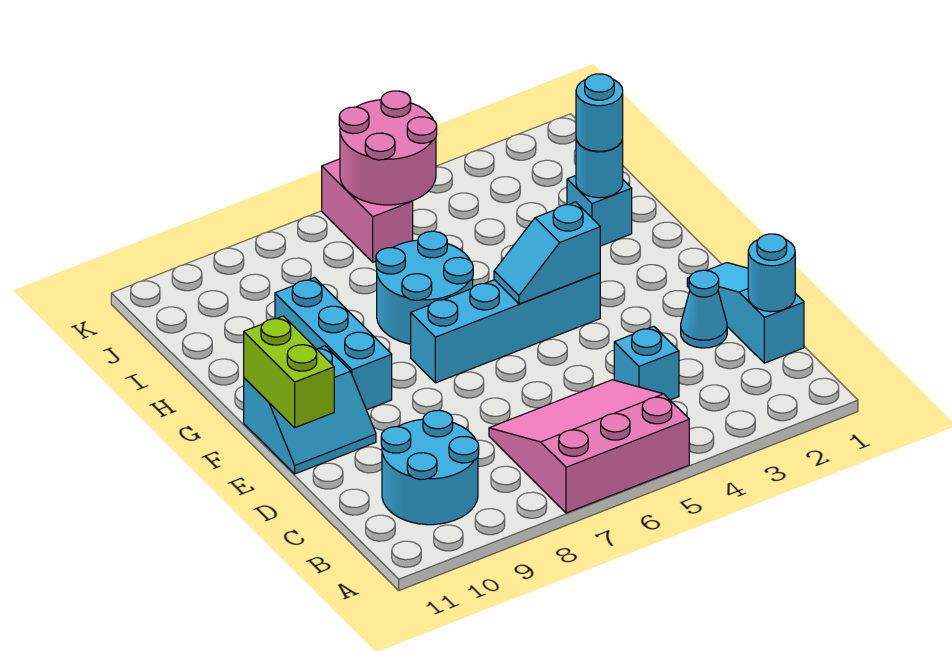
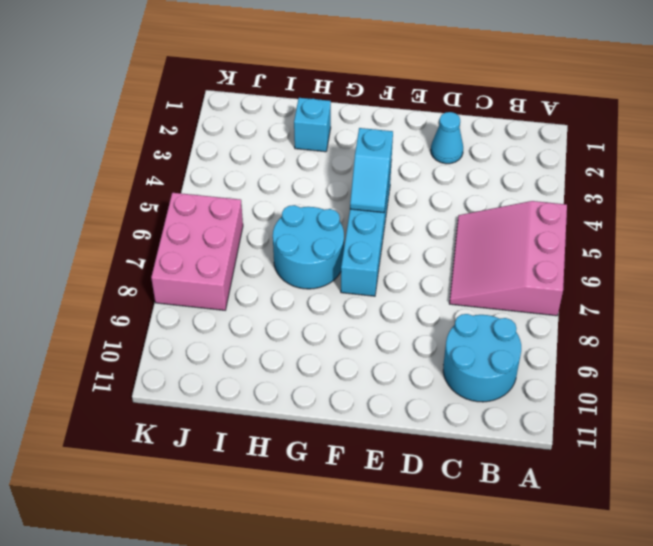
pink brick J6:K8 level 1 -> pink brick J6:K6 level 1
none -> cyan slope C1:E1 level 1 top C
none -> cyan brick C4 level 1
none -> cyan slope E10:F11 level 1 top F

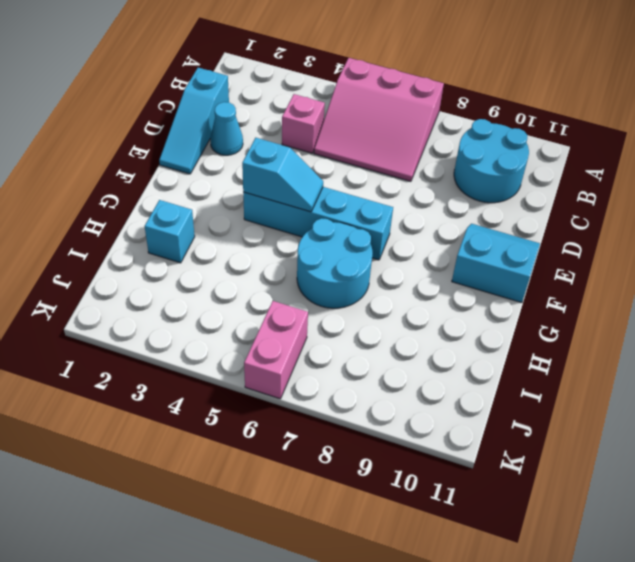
pink brick C4 level 1 -> cyan brick C4 level 1
none -> cyan brick F9:H9 level 1
none -> cyan round brick C1 level 2
none -> lime brick E11:F11 level 2

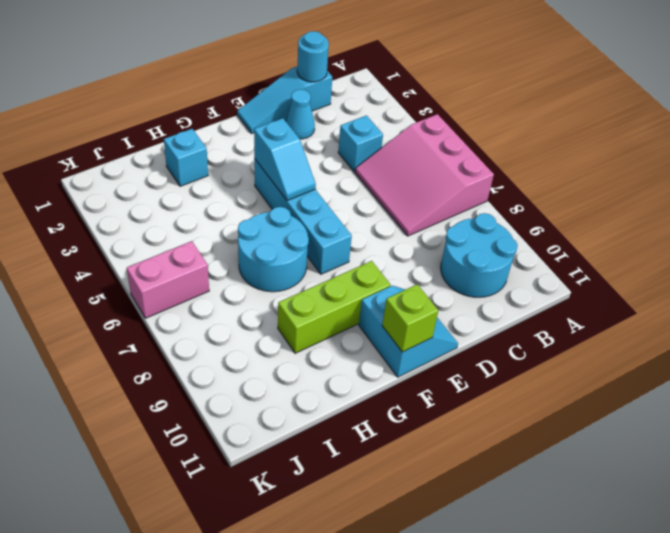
lime brick F9:H9 level 1 -> cyan brick F9:H9 level 1
lime brick F11 level 2 -> lime brick E11:F11 level 2
none -> cyan round brick H2 level 2
none -> pink round brick J5:K6 level 2
none -> cyan round brick H2 level 3

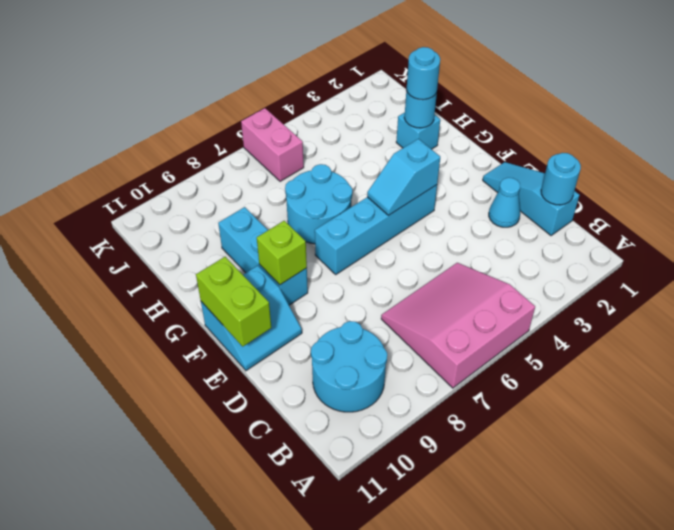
lime brick F9 level 2 -> none
none -> cyan brick C4 level 1
none -> pink round brick J5:K6 level 2

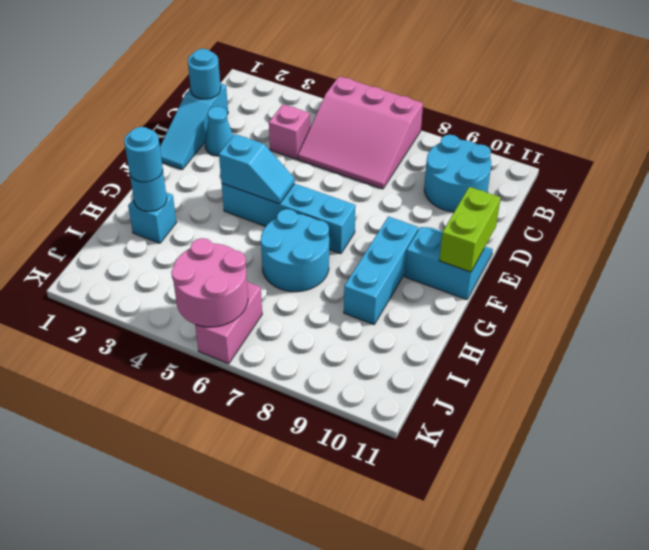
pink brick C4 level 1 -> cyan brick C4 level 1

